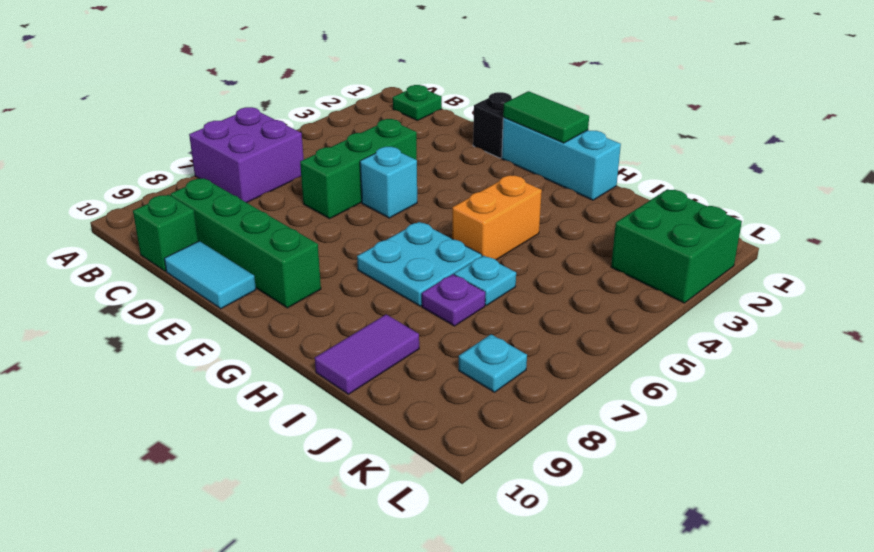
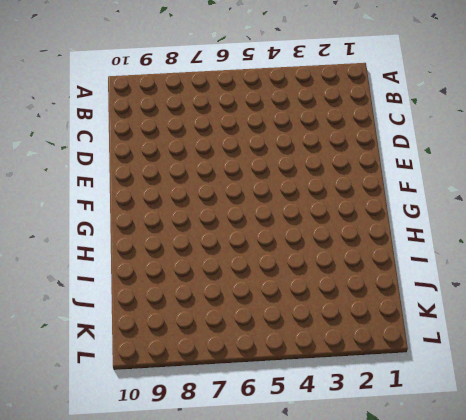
none -> purple brick A6:B7 level 1
none -> green plate B1 level 1
none -> green brick C9:F9 level 1

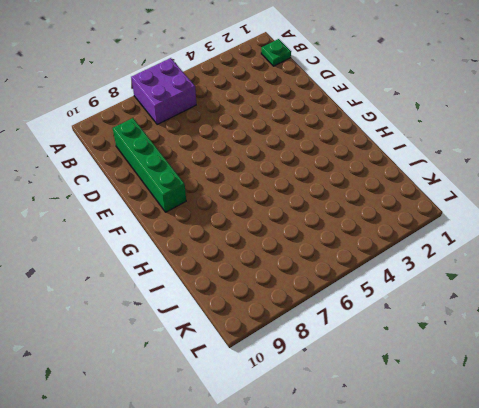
none -> green brick C10 level 1
none -> green brick D4:D6 level 1
none -> cyan tile D10:E10 level 1

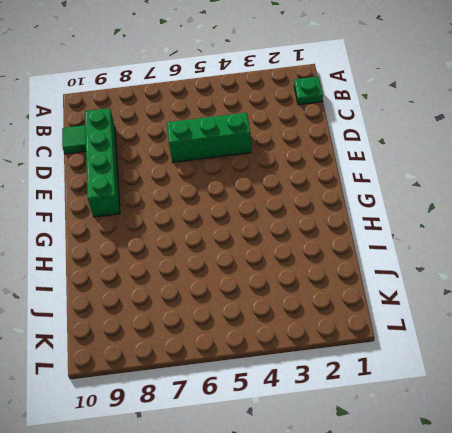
green tile C10 level 1 -> green brick C10 level 1
none -> purple brick A6:B7 level 1
none -> cyan tile D10:E10 level 1
none -> black brick E1 level 1

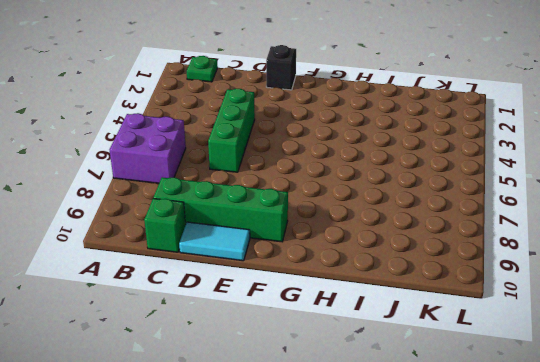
none -> cyan brick E5 level 1
none -> cyan brick F1:H1 level 1
none -> cyan plate G6:H7 level 1

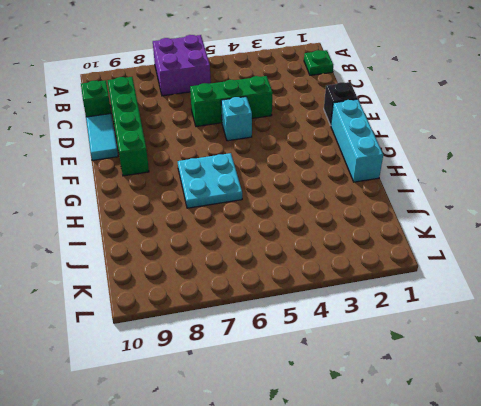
none -> orange brick H4:H5 level 1
none -> cyan plate I6 level 1
none -> purple plate I7 level 1

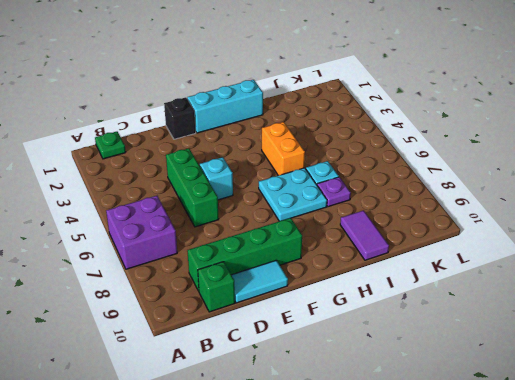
none -> green brick K2:L3 level 1
none -> cyan plate K8 level 1
none -> green tile F1:G1 level 2

